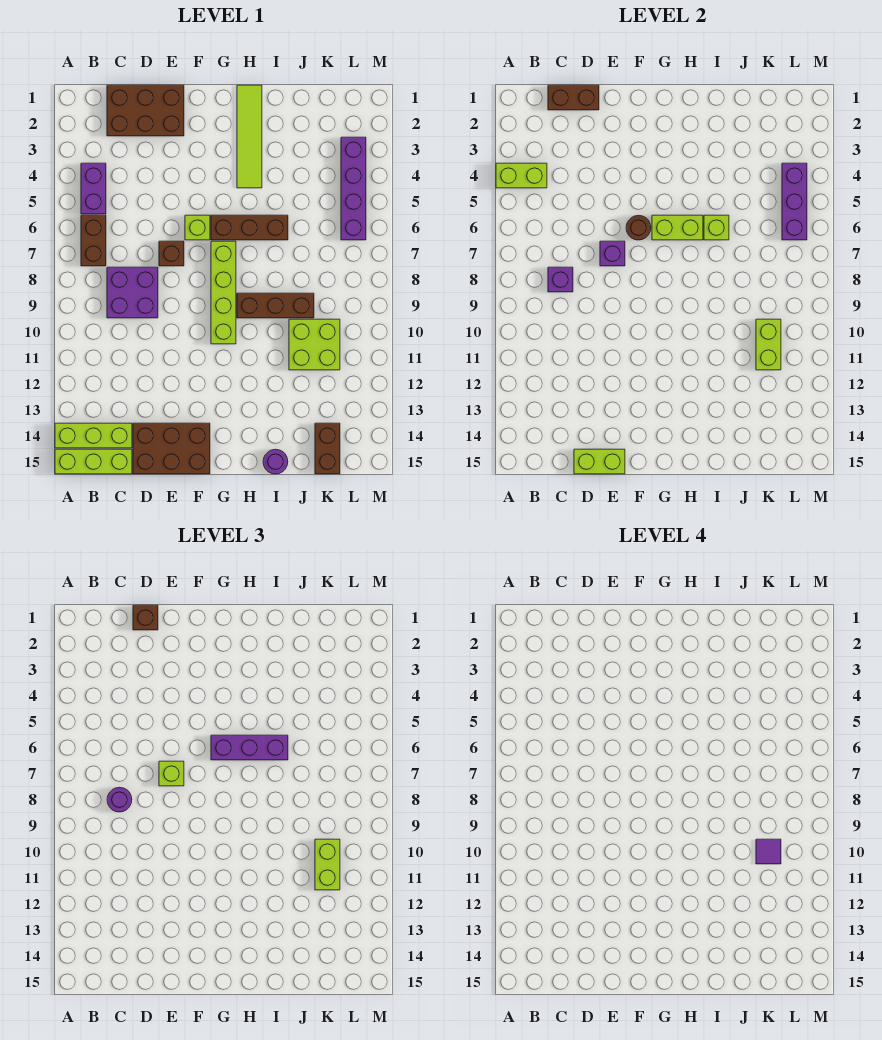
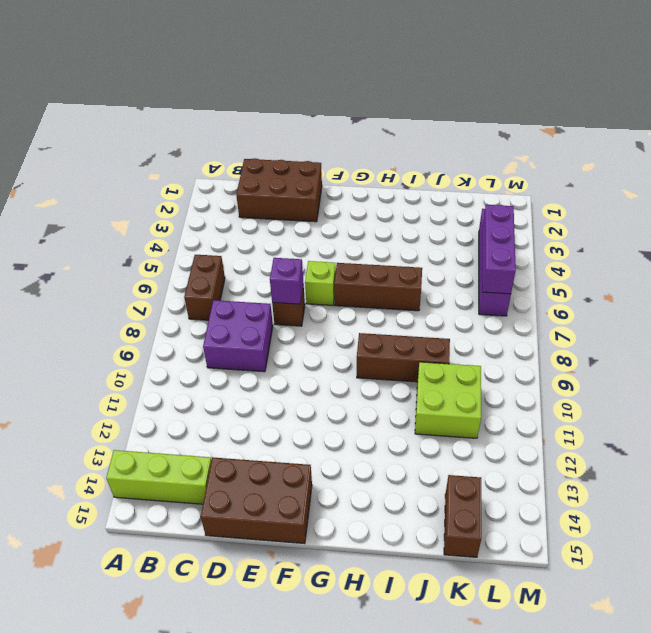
none -> lime brick A15:C15 level 1
none -> purple brick B4:B5 level 1
none -> lime brick G7:G10 level 1
none -> lime tile H1:H4 level 1

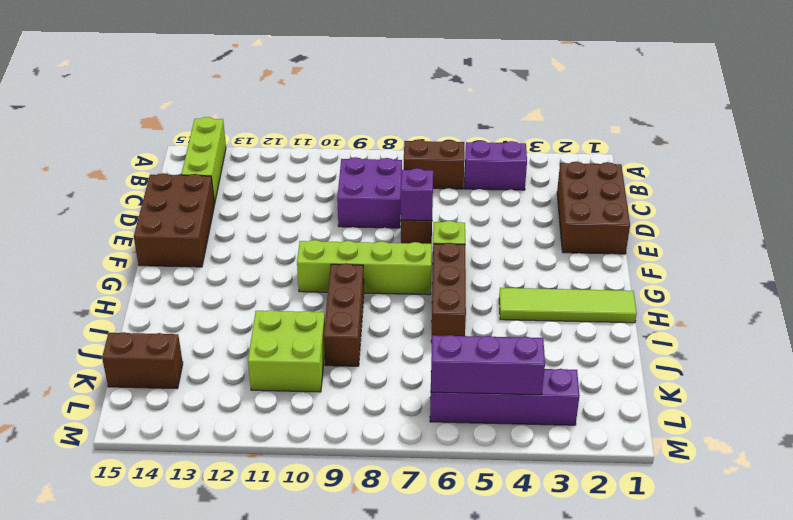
none -> lime brick A15:C15 level 1
none -> purple round brick I15 level 1
none -> lime brick A4:B4 level 2
none -> brown brick C1:D1 level 2

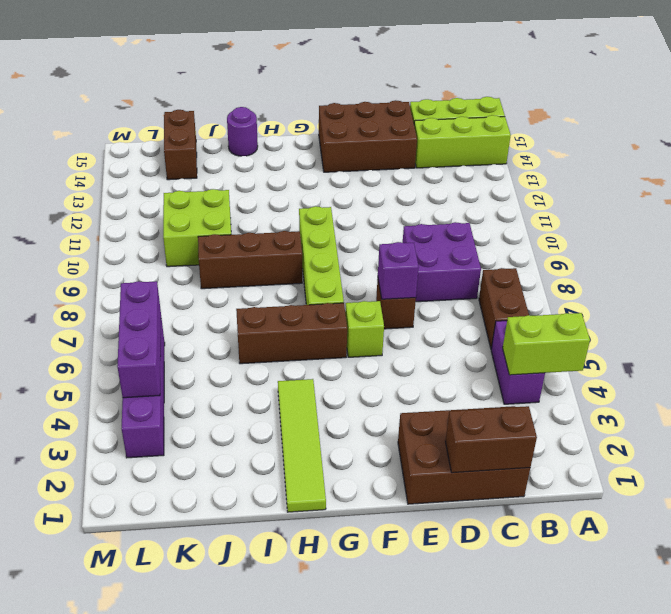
none -> purple brick C8 level 2
none -> lime brick D15:E15 level 2
none -> brown round brick F6 level 2
none -> lime brick G6:H6 level 2

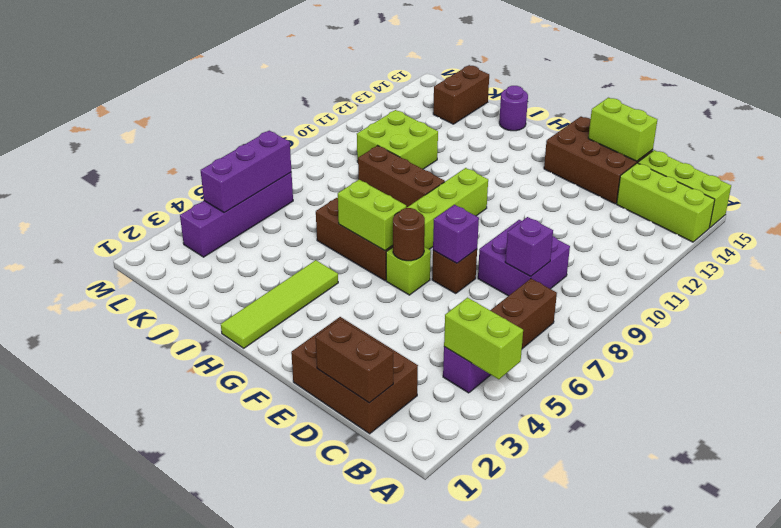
none -> lime brick I6 level 2
none -> lime brick K10:K11 level 2
none -> purple round brick C8 level 3
none -> brown brick D1 level 3

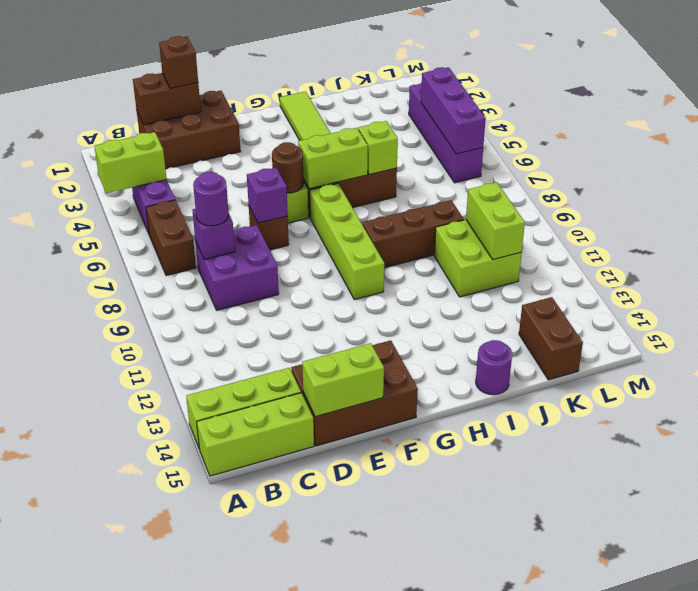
none -> lime brick E7 level 3
none -> purple brick G6:I6 level 3
none -> lime brick K10:K11 level 3
none -> purple tile K10 level 4

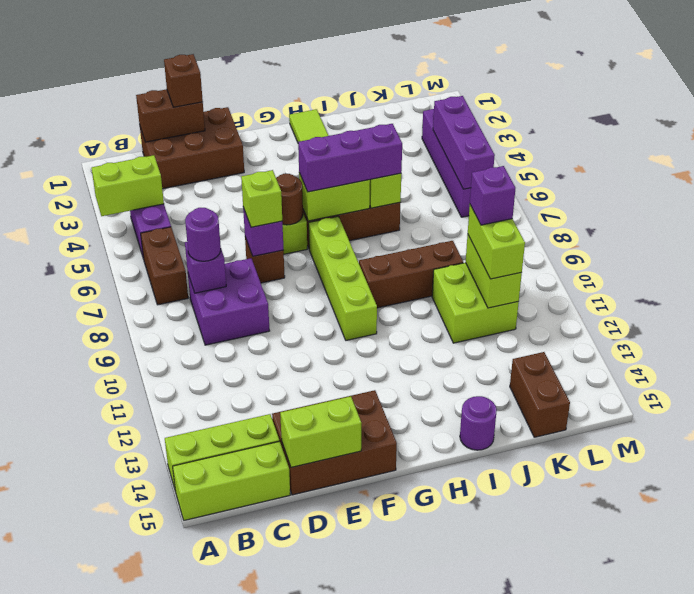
purple brick K10 level 4 -> purple tile K10 level 4

